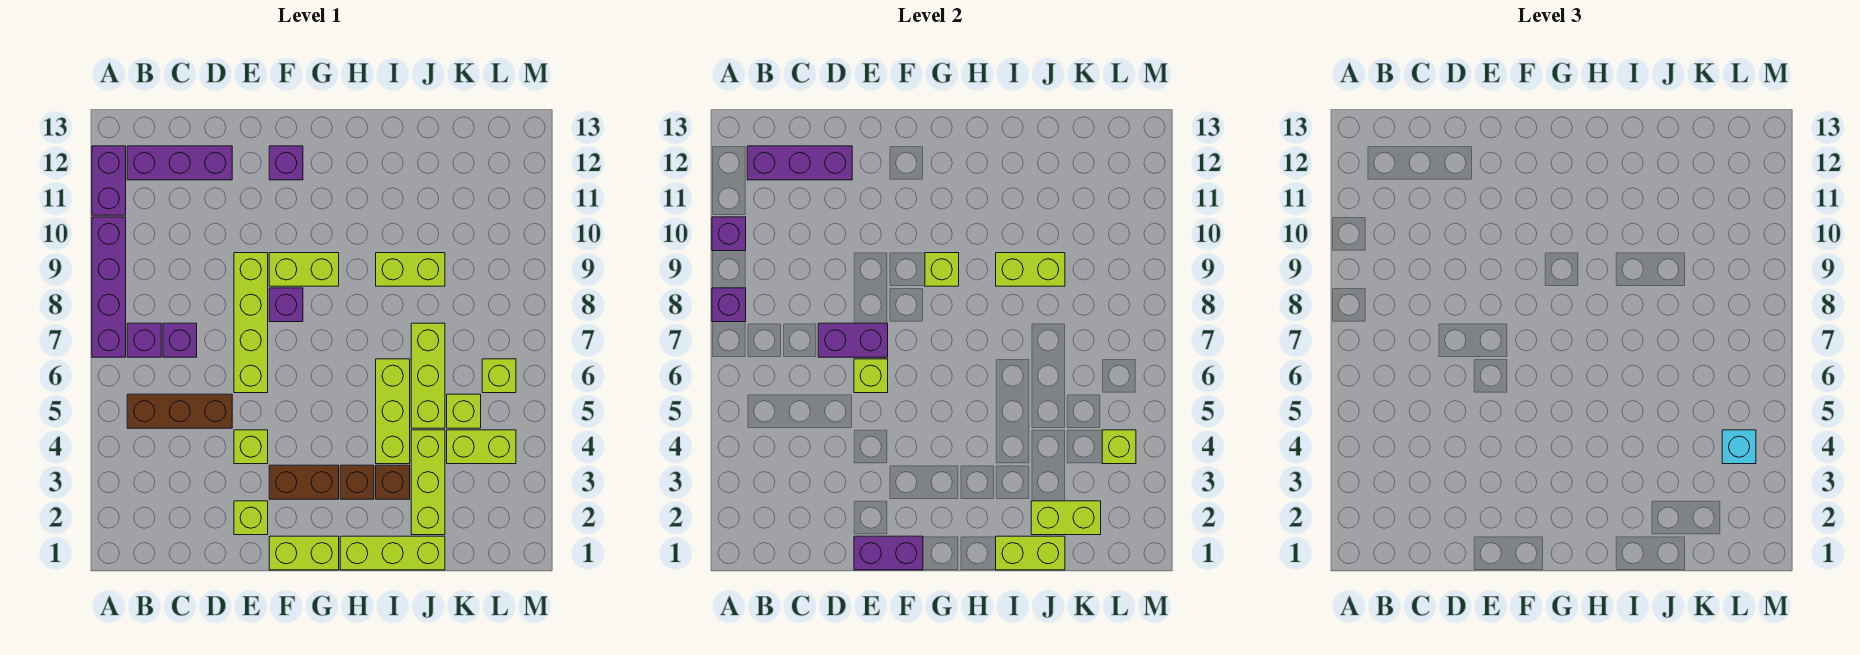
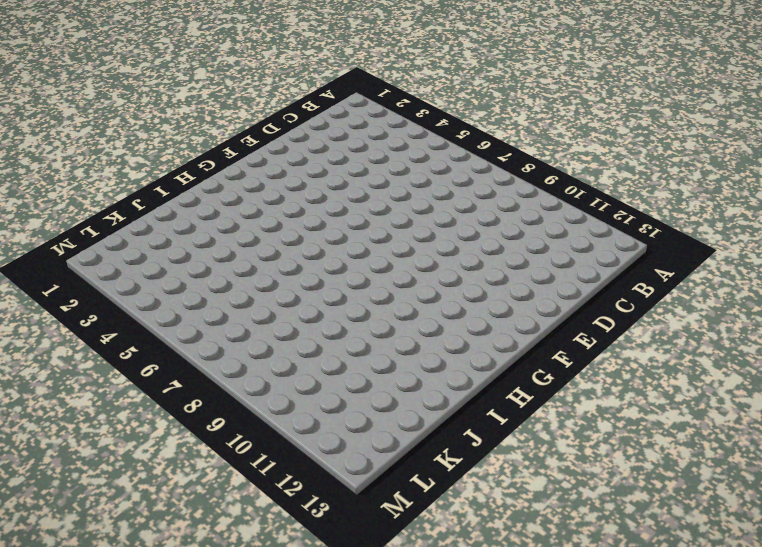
none -> purple brick A7:A10 level 1
none -> purple brick A11:A12 level 1
none -> brown brick B5:D5 level 1
none -> purple brick B7 level 1

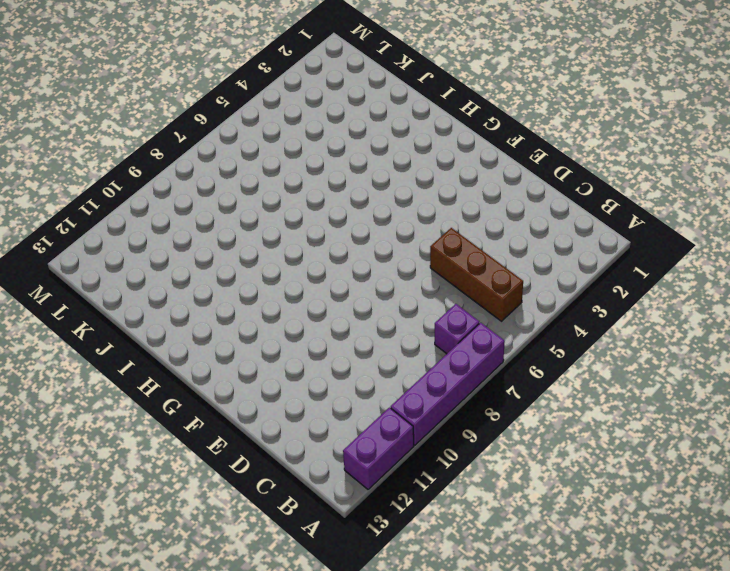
none -> purple brick B12:D12 level 1
none -> purple brick C7 level 1
none -> lime brick E2 level 1
none -> lime brick E4 level 1

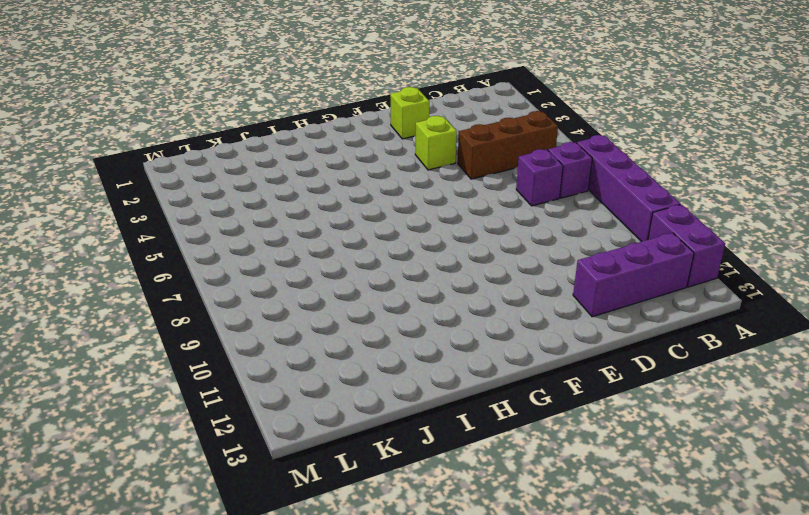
none -> lime brick E6:E9 level 1
none -> lime brick F1:G1 level 1
none -> brown brick F3:G3 level 1
none -> purple brick F8 level 1

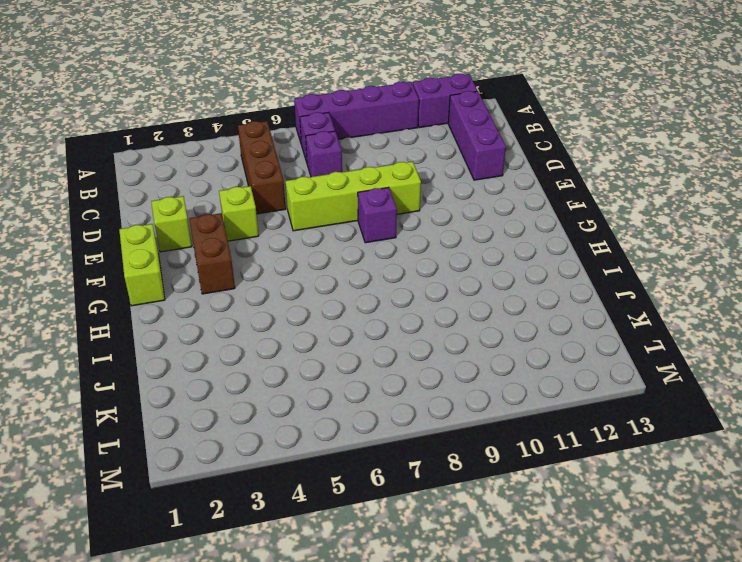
none -> lime brick F9:G9 level 1
none -> purple brick F12 level 1
none -> lime brick H1:J1 level 1
none -> brown brick H3 level 1

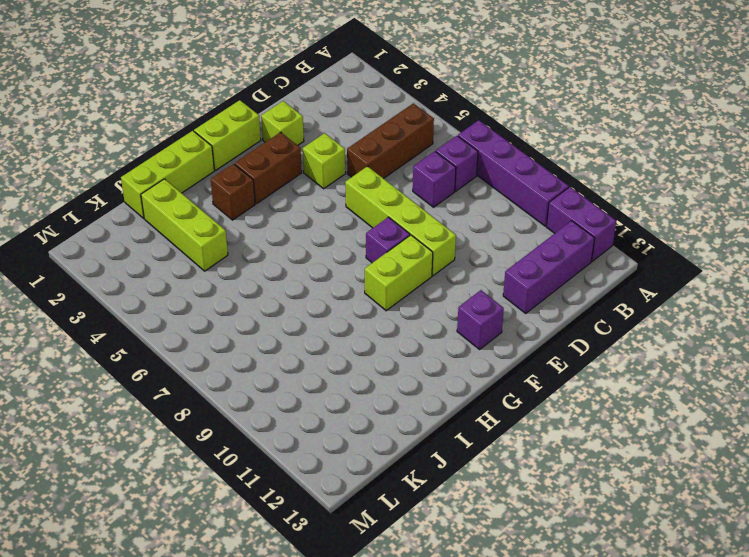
none -> brown brick I3 level 1
none -> lime brick I4:I6 level 1
none -> lime brick I9:J9 level 1
none -> lime brick J5:J7 level 1

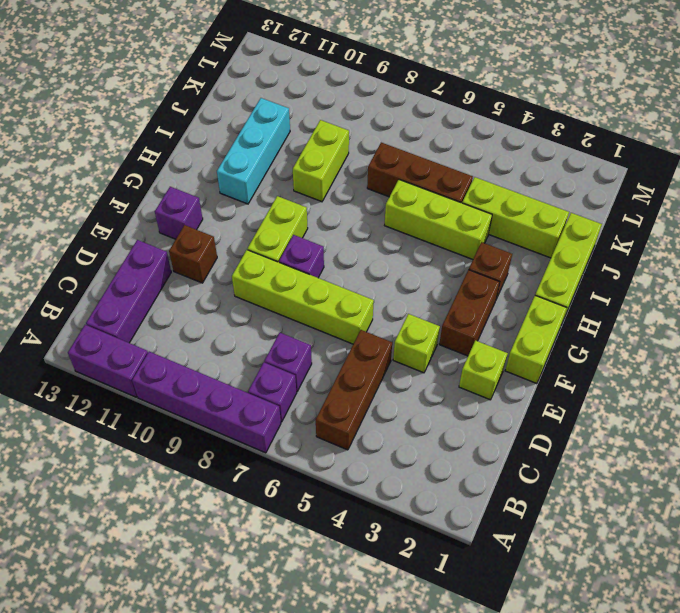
brown brick E11 level 1 -> brown brick I3 level 1
cyan brick H11:J11 level 1 -> none
brown brick J5:J7 level 1 -> lime brick J5:J7 level 1
none -> lime brick K4:L4 level 1
none -> lime brick K5 level 1
none -> lime brick L6 level 1
none -> purple brick A8 level 2

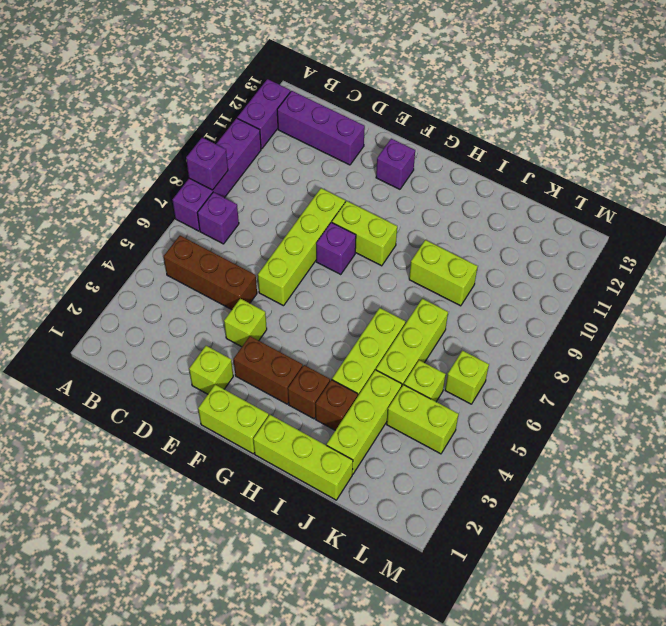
none -> purple brick C7 level 1
none -> purple brick A10 level 2
none -> purple brick B12:D12 level 2
none -> purple brick D7:E7 level 2

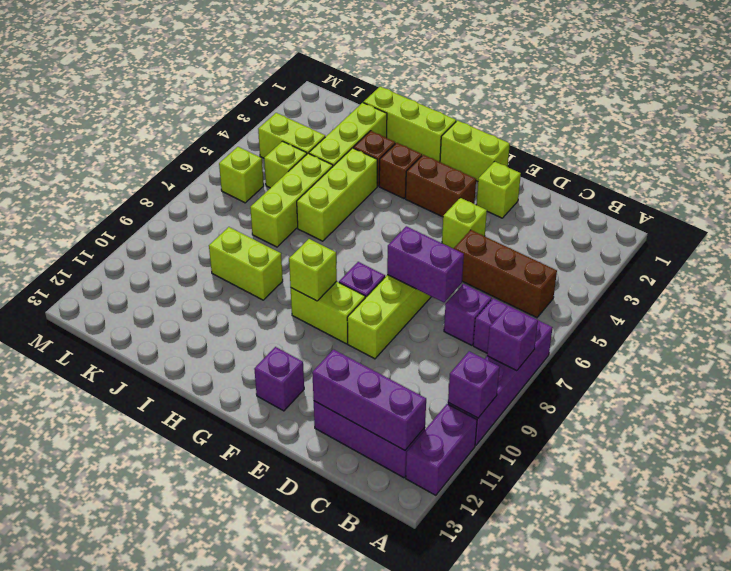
none -> purple brick E1:F1 level 2
none -> lime brick E6 level 2
none -> lime brick I1:J1 level 2
none -> lime brick I9:J9 level 2

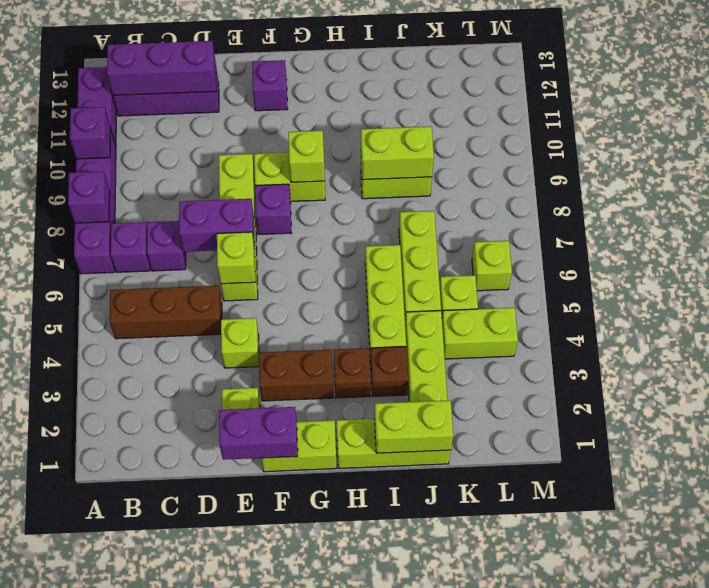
none -> lime brick J2:K2 level 2
none -> lime brick L4 level 2
none -> cyan brick L4 level 3

